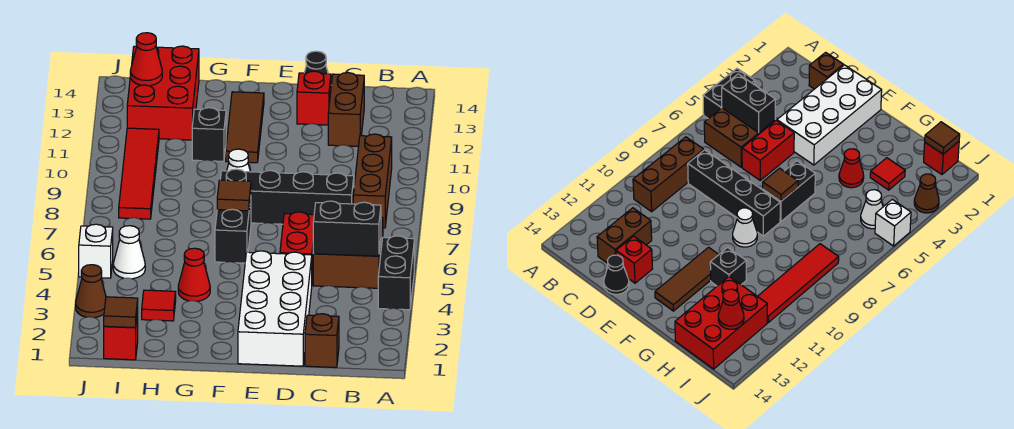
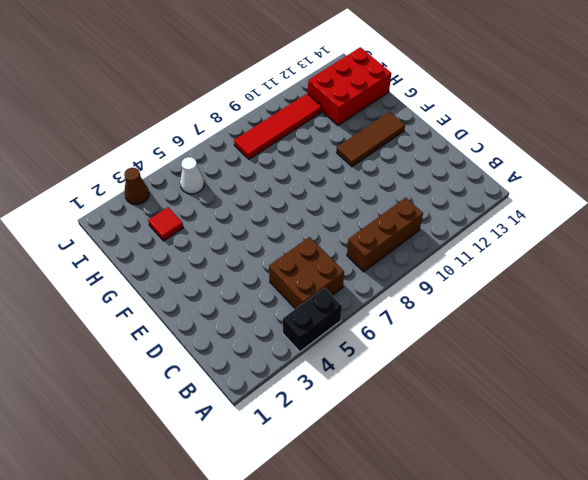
none -> brown brick C1 level 1
none -> black brick C8:F8 level 1
none -> brown brick C12:C13 level 1

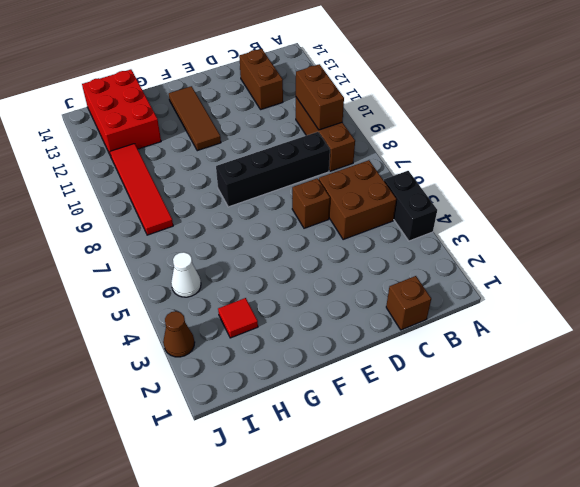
brown brick B9:B10 level 2 -> none
brown brick D6 level 1 -> red brick D5:D6 level 1
none -> white brick D1:E4 level 1
none -> red brick D13 level 1
none -> black cone D14 level 1

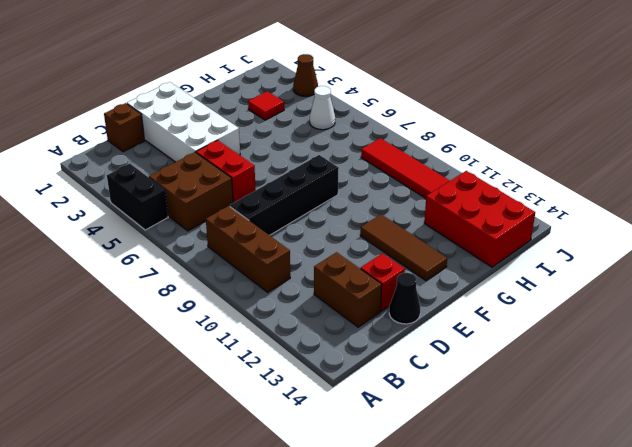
none -> black brick F6:F7 level 1
none -> white cone F9 level 1
none -> red cone G4 level 1

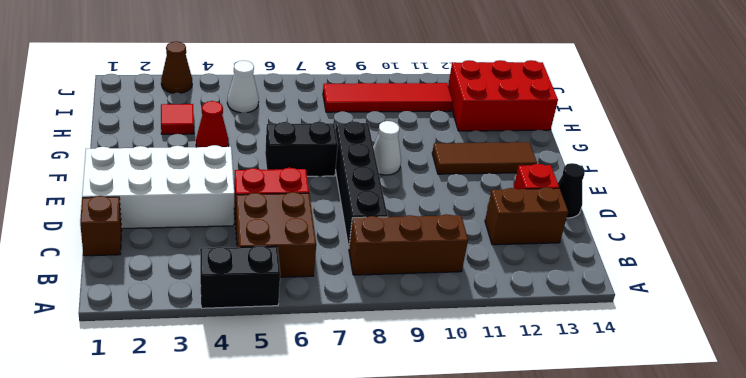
none -> black brick G11 level 1
none -> red brick I1 level 1
none -> white brick J5 level 1

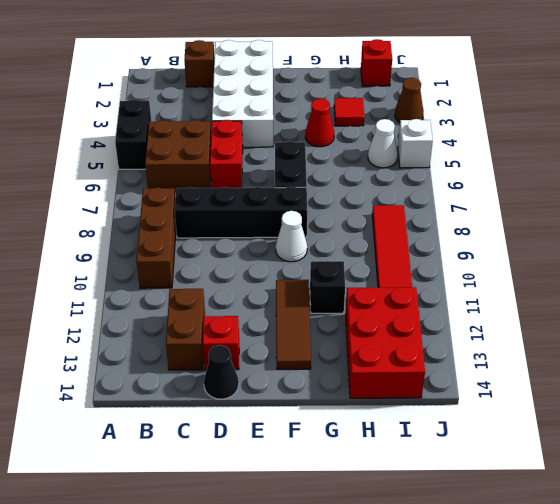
none -> black brick B5:C5 level 2
none -> brown tile F7 level 2
none -> brown tile I1 level 2

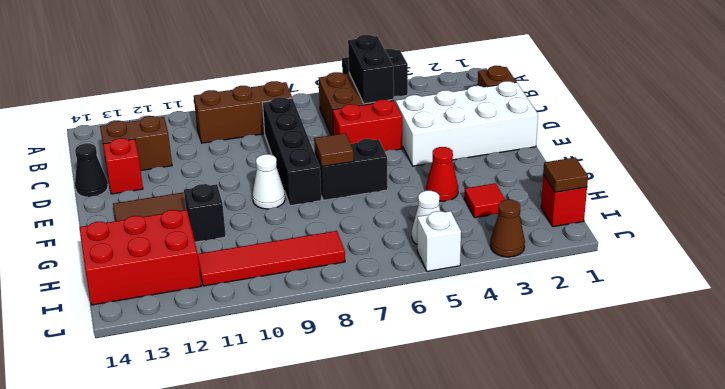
none -> red cone I13 level 2

